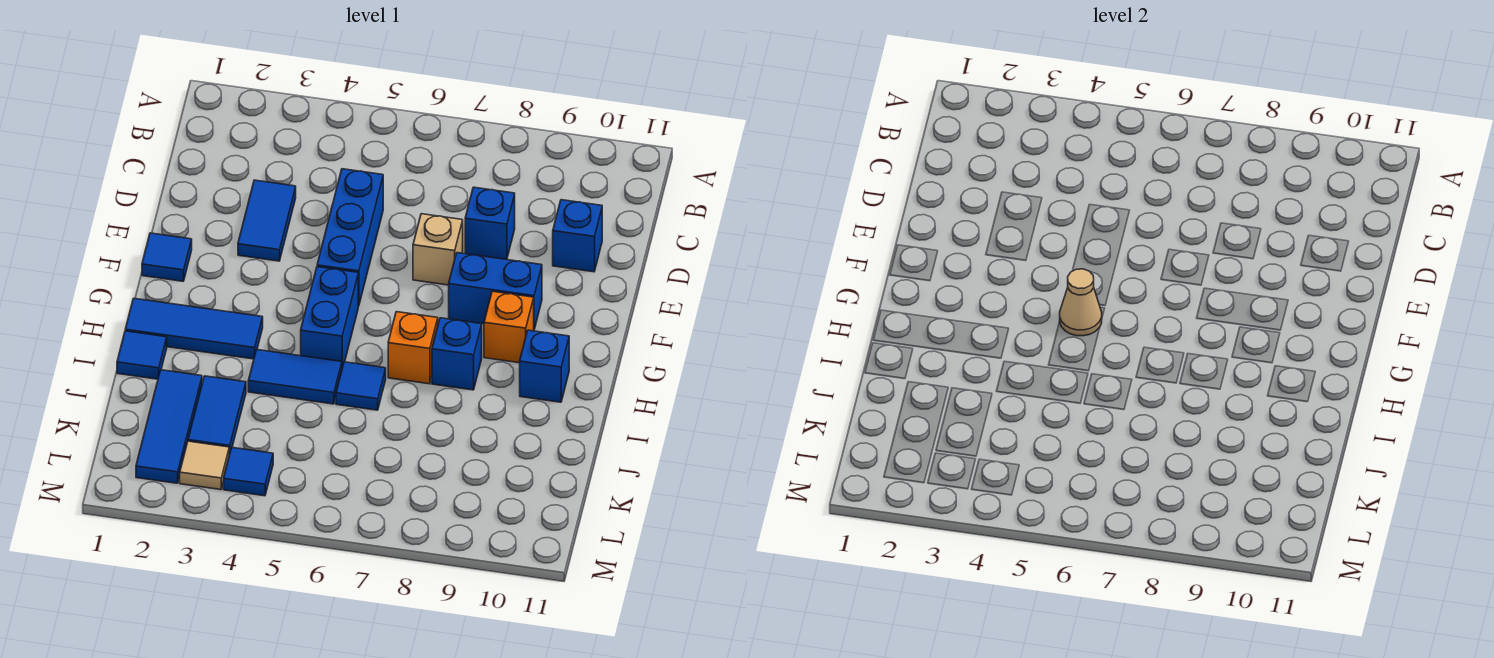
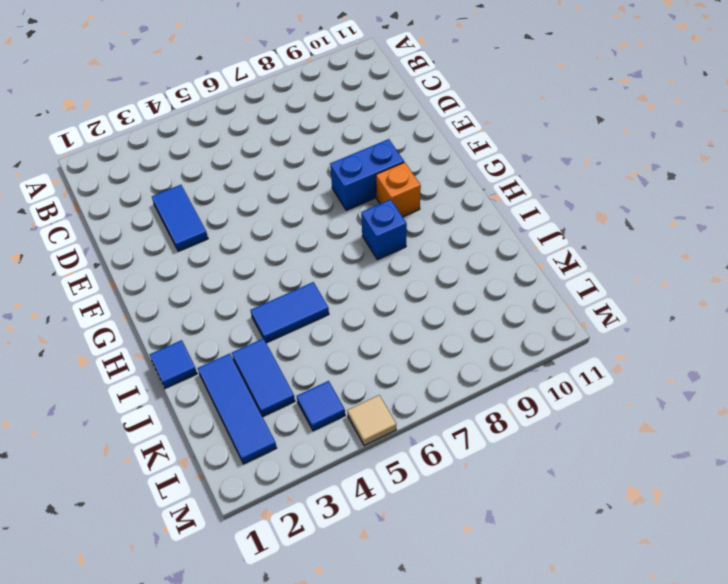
tan tile M5 level 1 -> tan tile L3 level 1
none -> blue brick D5:F5 level 1
none -> blue brick D8 level 1
none -> blue brick D10 level 1

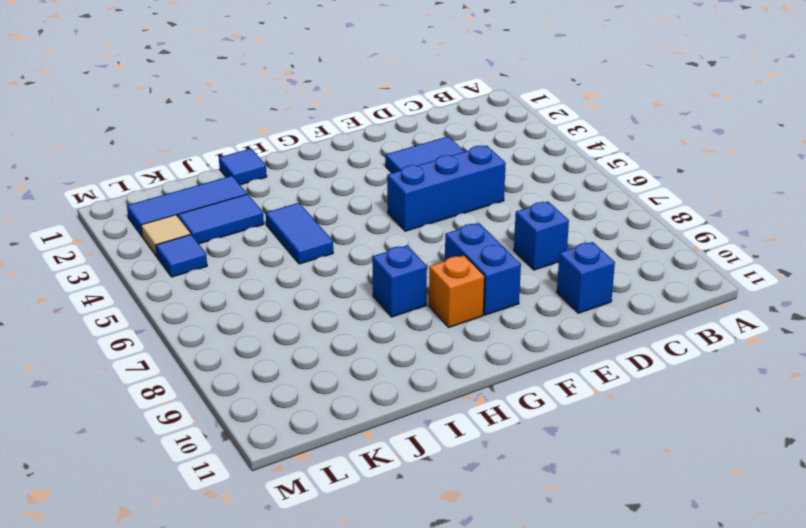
none -> tan brick E7 level 1
none -> blue tile F1 level 1
none -> blue brick G5:H5 level 1

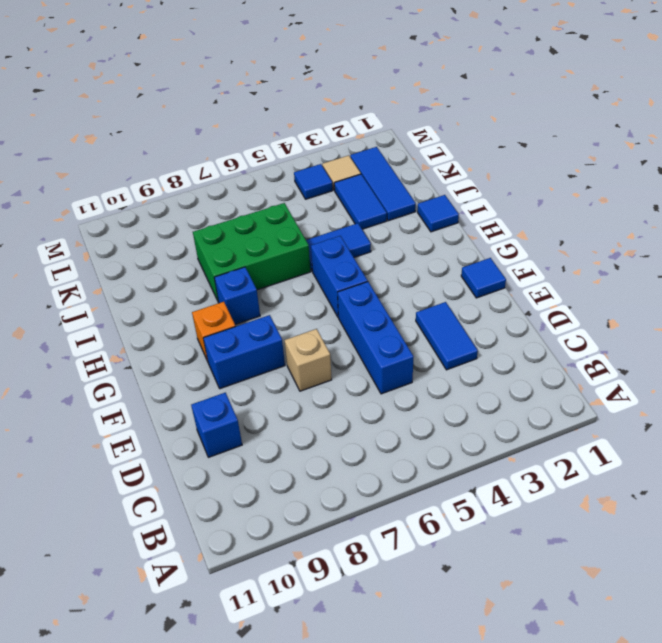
green brick I6:J8 level 1 -> blue tile I6 level 1
none -> blue brick D8 level 1
none -> blue tile H1:H3 level 1
none -> orange brick H7 level 1

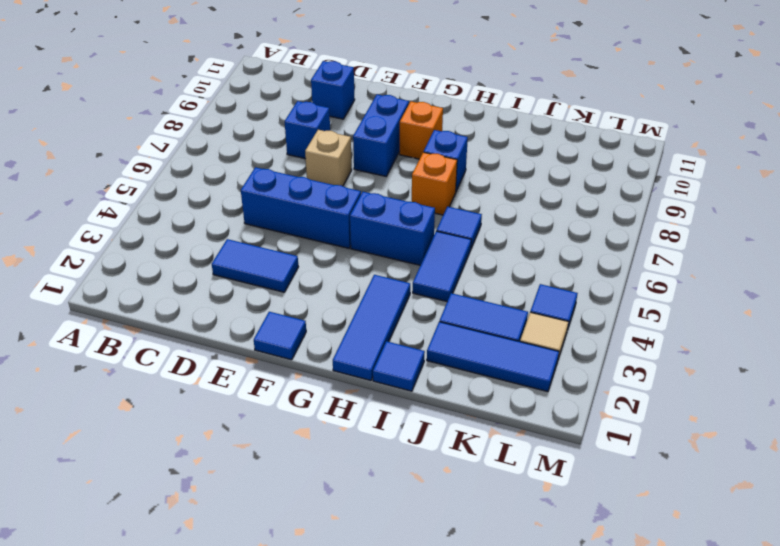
none -> blue brick H10 level 1
none -> tan cone G5 level 2

